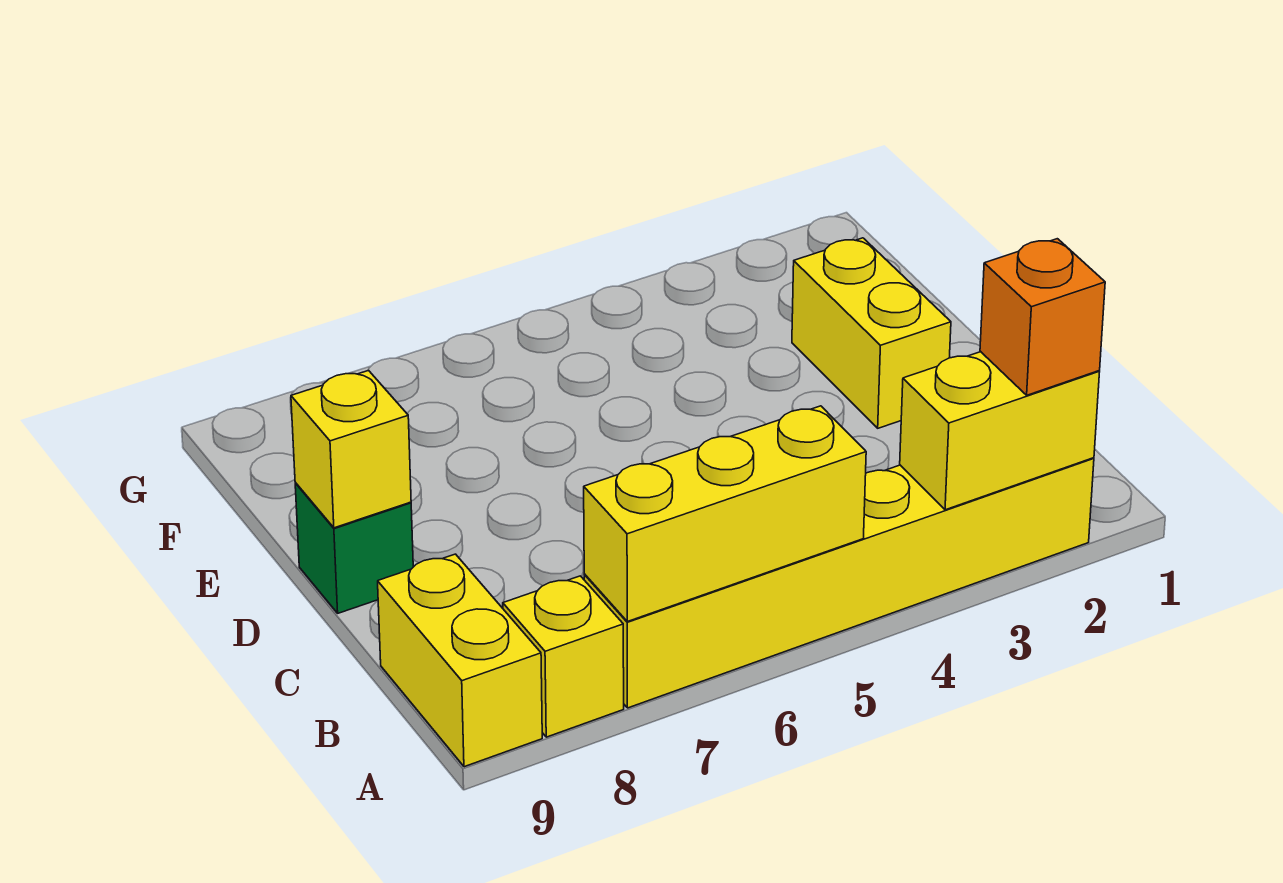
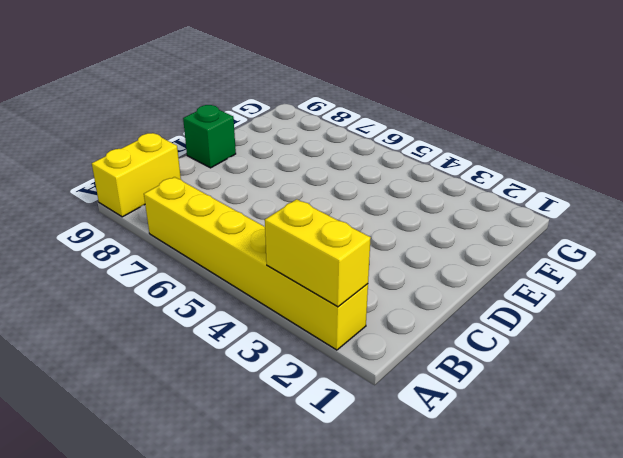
none -> yellow brick A8 level 1
none -> yellow brick D2:E2 level 1

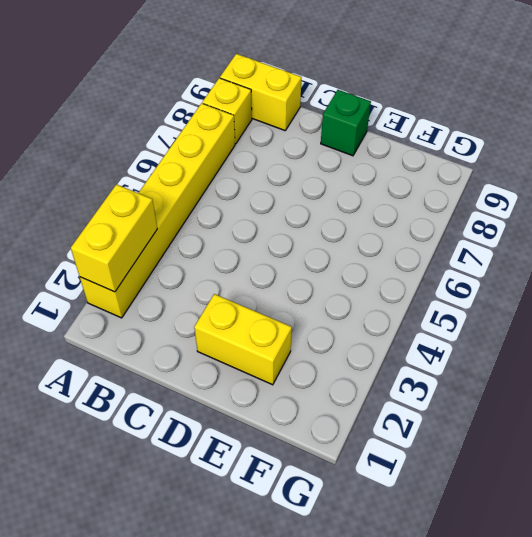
none -> yellow brick A5:A7 level 2
none -> yellow brick D9 level 2

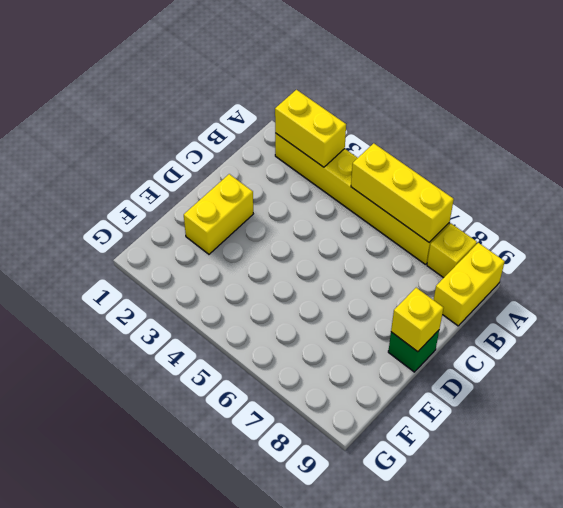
none -> orange brick A2 level 3

